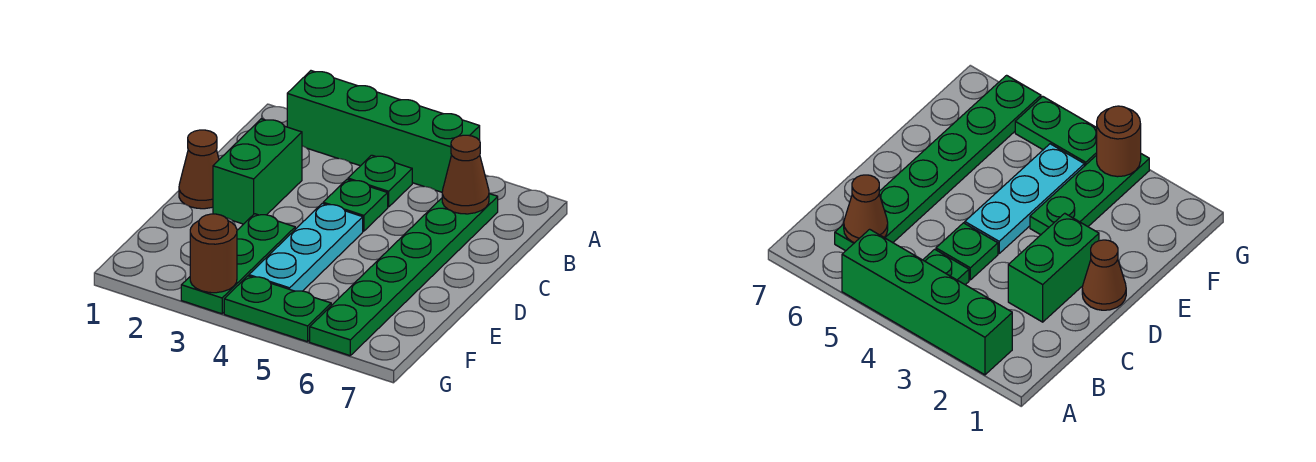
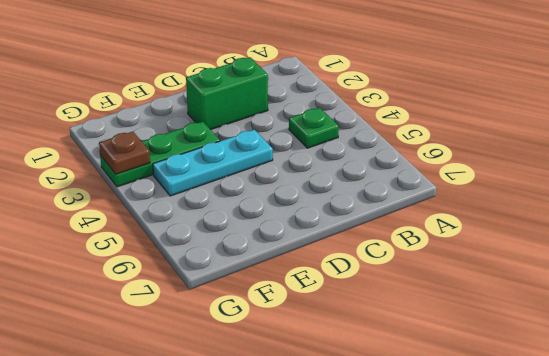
brown plate G3 level 2 -> brown round brick G3 level 2
none -> green brick A2:A5 level 1
none -> green plate B6:G6 level 1

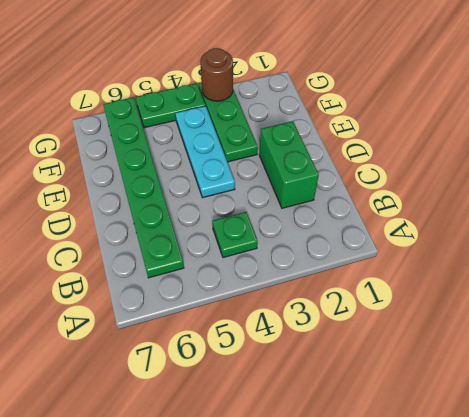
none -> green brick A2:A5 level 1
none -> green plate C4 level 1

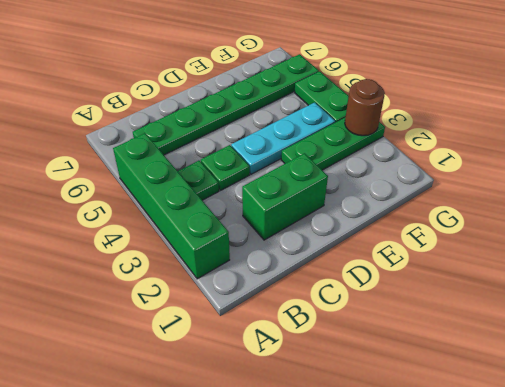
none -> brown cone D1 level 1
none -> brown cone B6 level 2

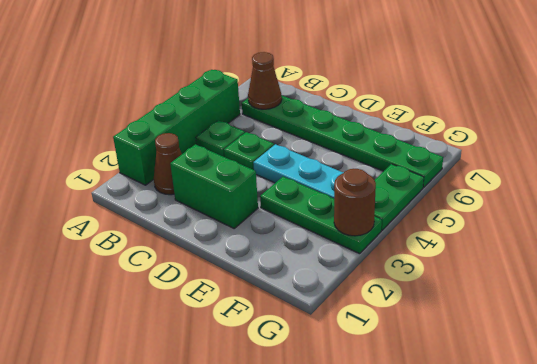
brown cone B2 level 1 -> brown cone D1 level 1

